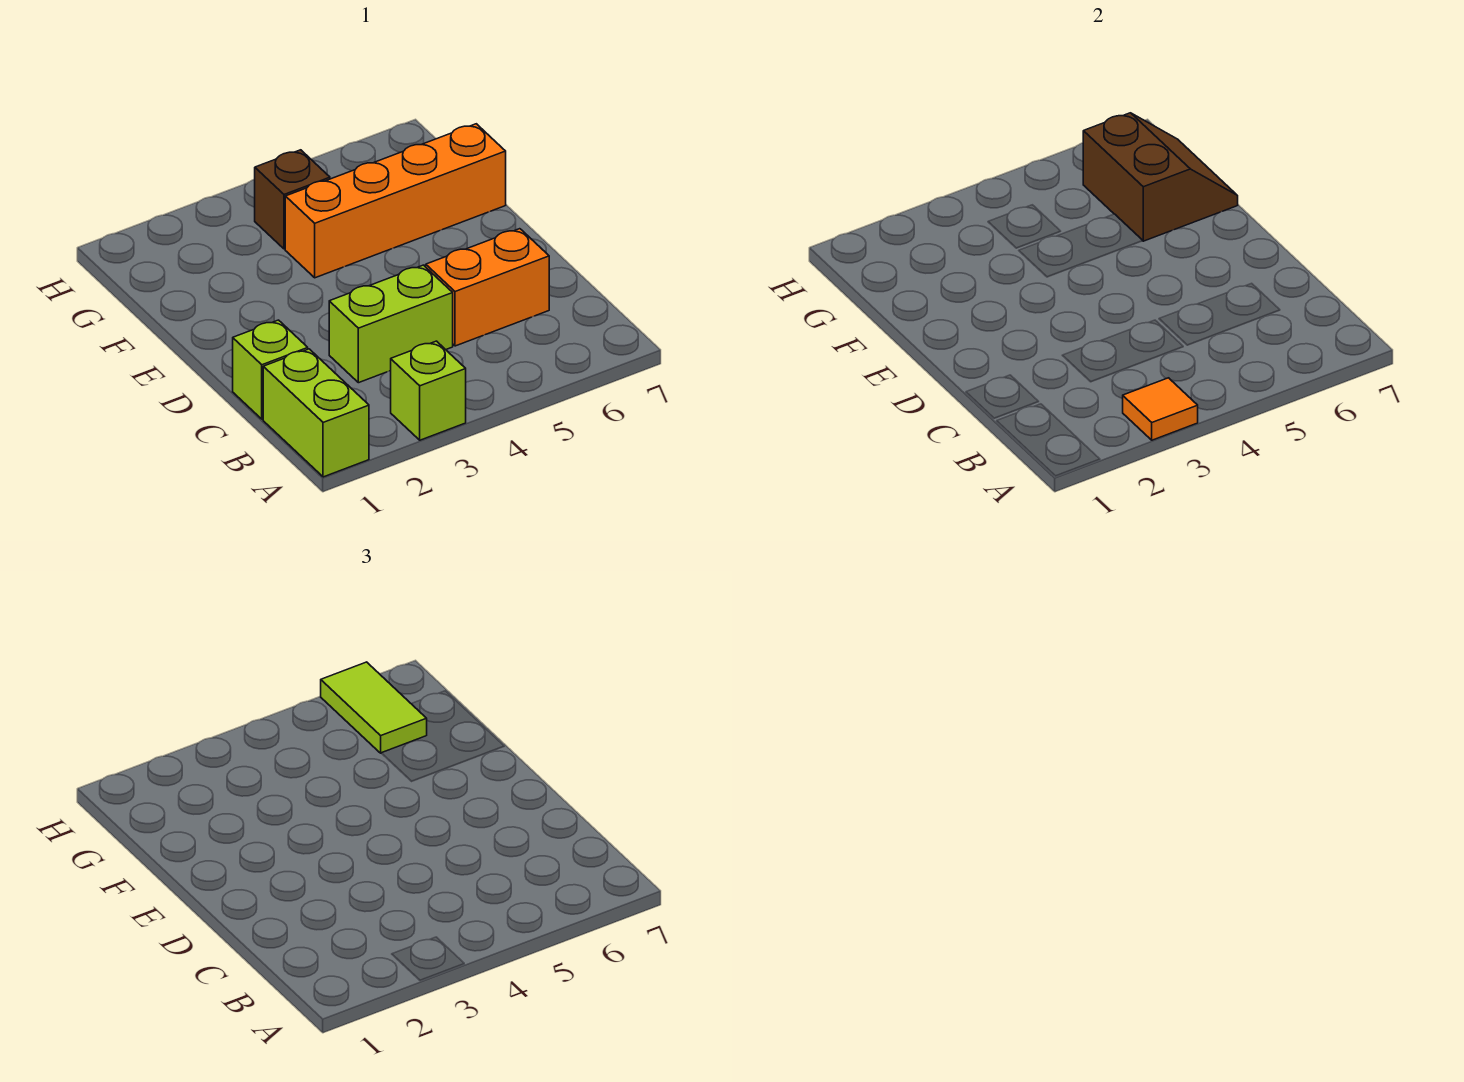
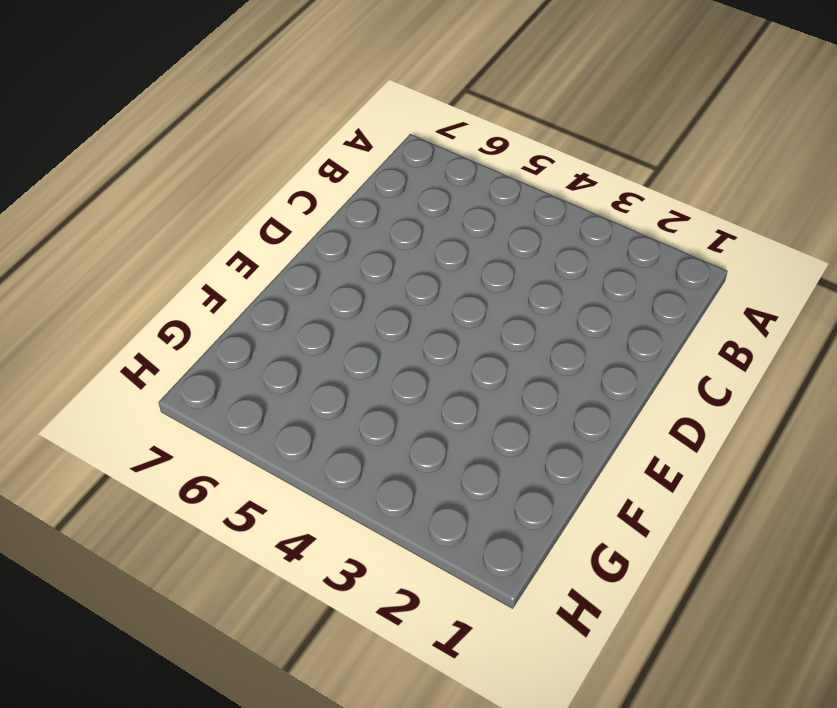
none -> lime brick A1:B1 level 1
none -> lime brick A3 level 1

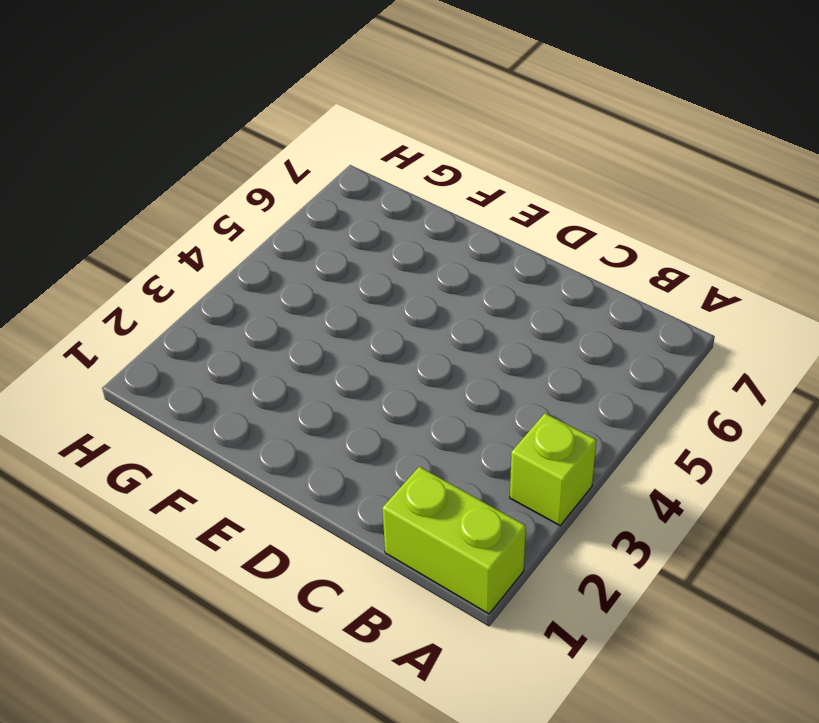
none -> lime brick C1 level 1
none -> lime brick C3:C4 level 1

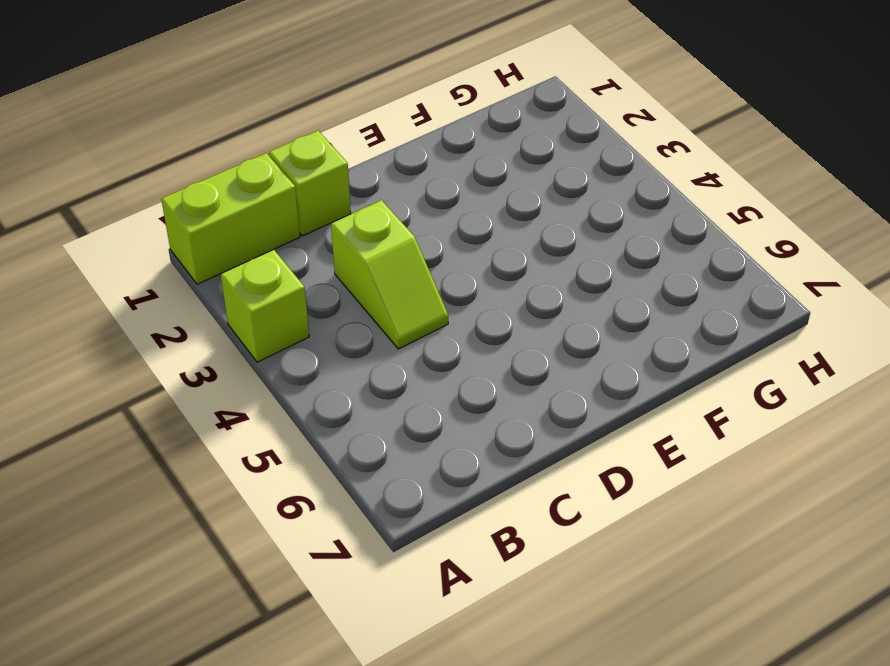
lime slope C3:C4 level 1 top 3 -> lime brick C3:C4 level 1
none -> orange brick C5:C6 level 1
none -> orange brick F4:F7 level 1

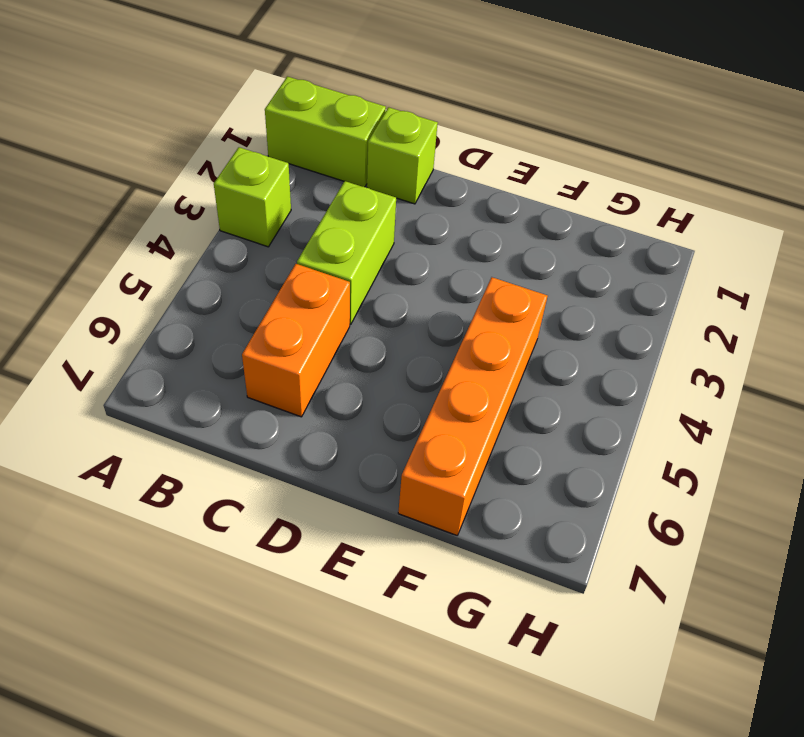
none -> brown brick G4 level 1
none -> orange tile A3 level 2

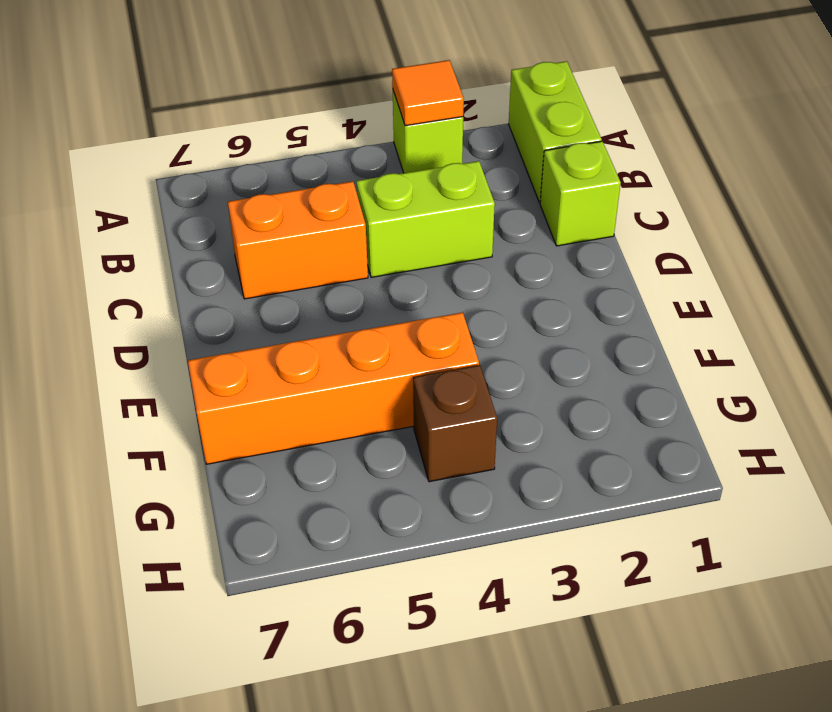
none -> brown slope F6:G7 level 2 top 6
none -> lime tile G6:H6 level 3

